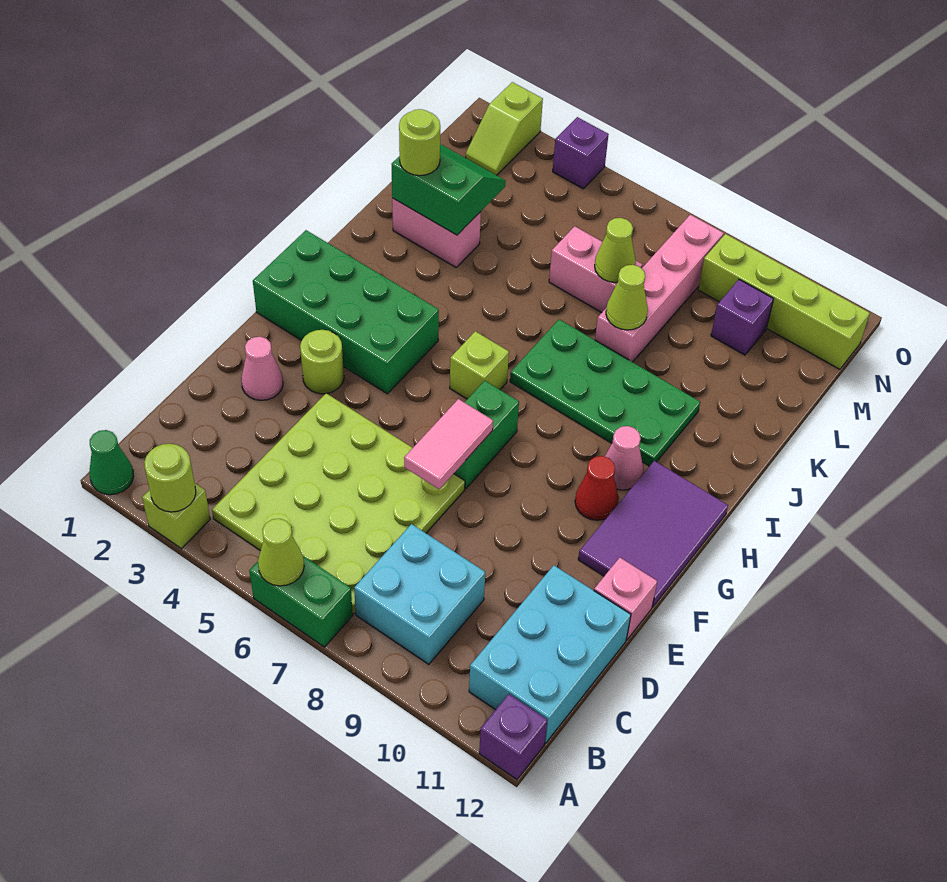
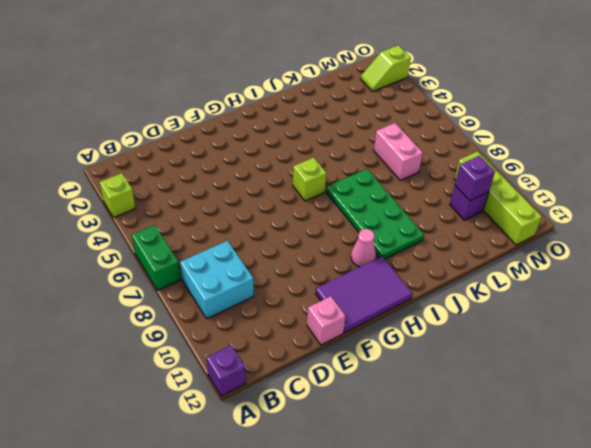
purple brick M10 level 2 -> purple brick O4 level 1
none -> green cone A1 level 1
none -> lime plate B4:E7 level 1
none -> cyan brick B11:D12 level 1
none -> pink cone E2 level 1

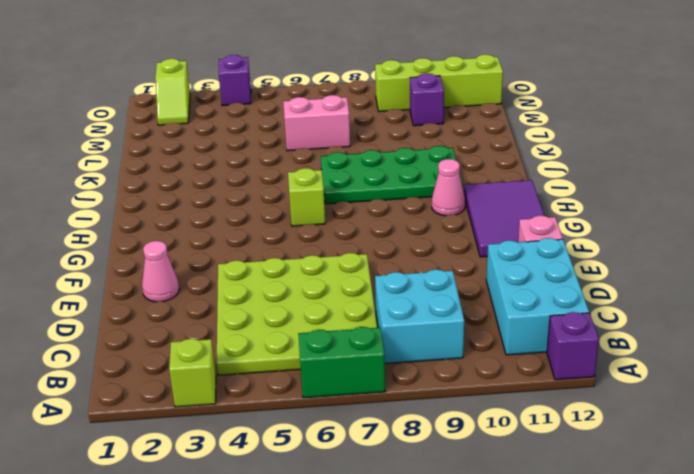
none -> green cone A1 level 1
none -> lime round brick F3 level 1
none -> green brick F7:G7 level 1
none -> green brick G1:H4 level 1

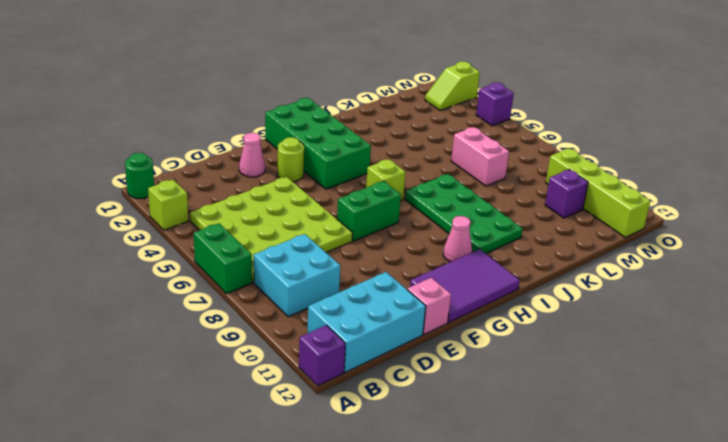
green round brick A1 level 1 -> green cone A1 level 1
none -> red cone G10 level 1
none -> pink brick K2:K3 level 1
none -> pink brick K8:N8 level 1
none -> lime round brick A3 level 2

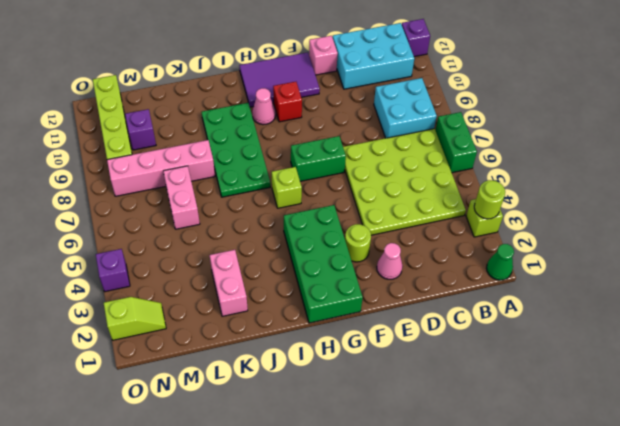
red brick G10 level 1 -> red cone G10 level 1
none -> lime cone A6 level 2
none -> pink tile E7:F7 level 2
none -> green slope K2:L3 level 2 top K
none -> lime cone K8 level 2

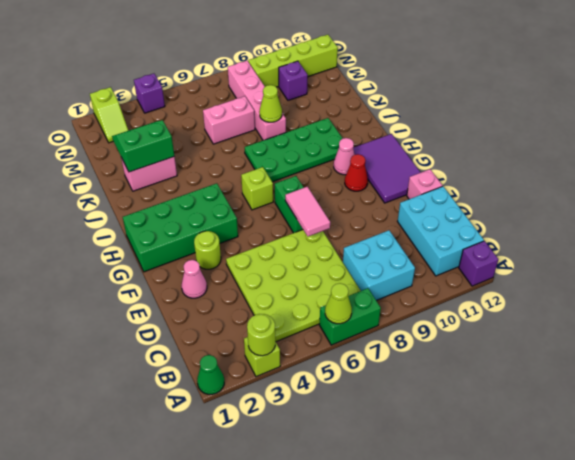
none -> lime cone L7 level 2
none -> lime round brick K2 level 3

